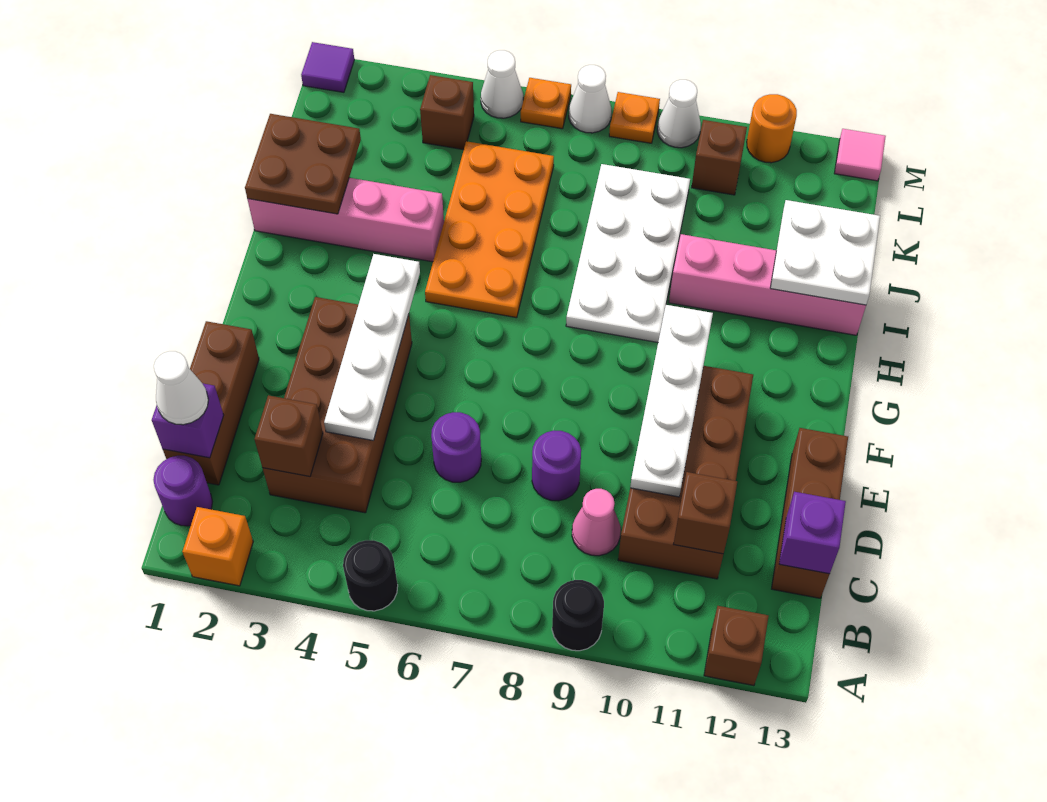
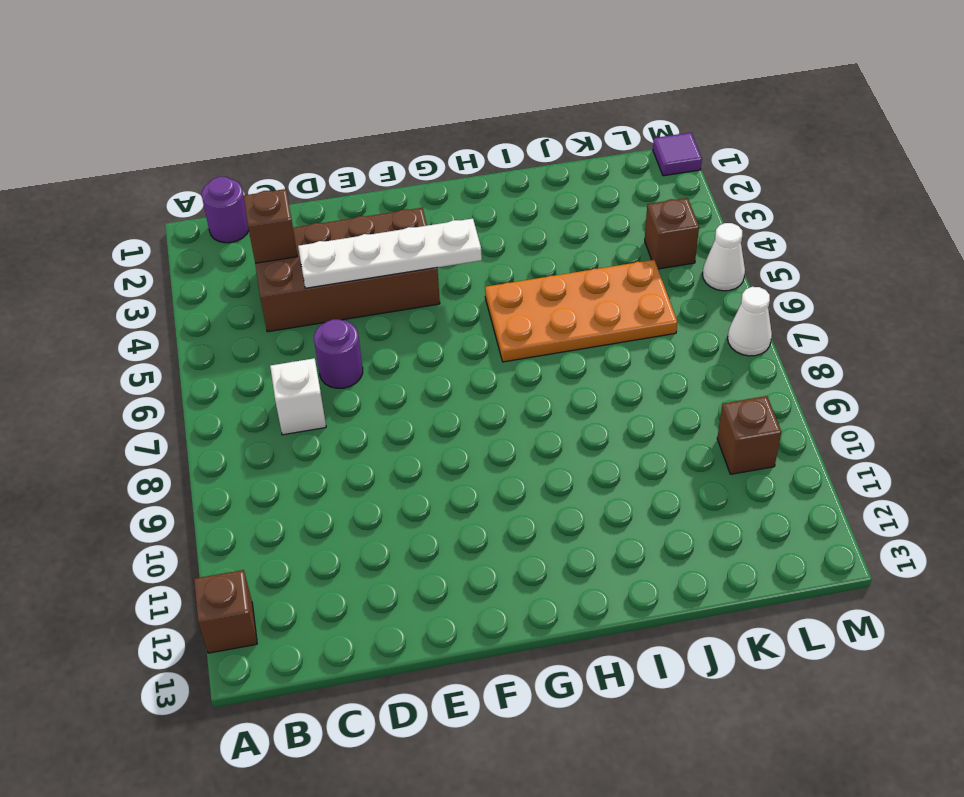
white brick C7 level 1 -> none
none -> orange brick A2 level 1
none -> black round brick A5 level 1
none -> black round brick A9 level 1
none -> brown brick C1:E1 level 1

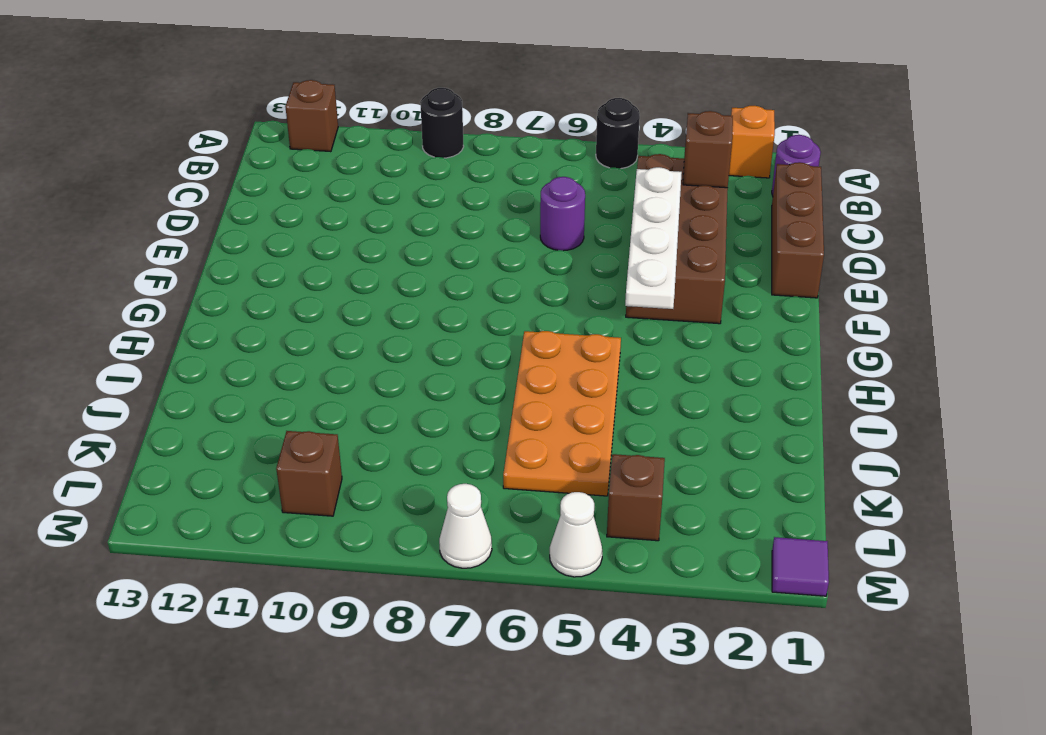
none -> pink cone C9 level 1
none -> brown brick C10:F11 level 1
none -> brown brick C13:E13 level 1
none -> purple round brick D8 level 1

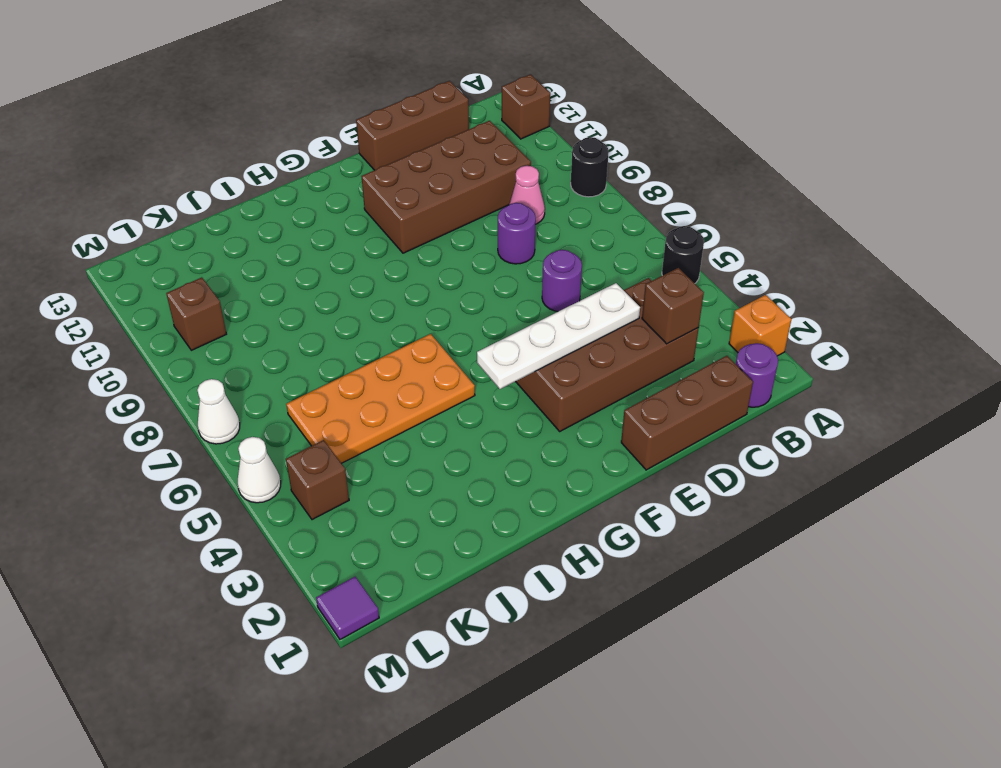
none -> white plate H8:K9 level 1
none -> pink brick I1:I4 level 1
none -> pink brick I10:I13 level 1
none -> orange plate M6 level 1

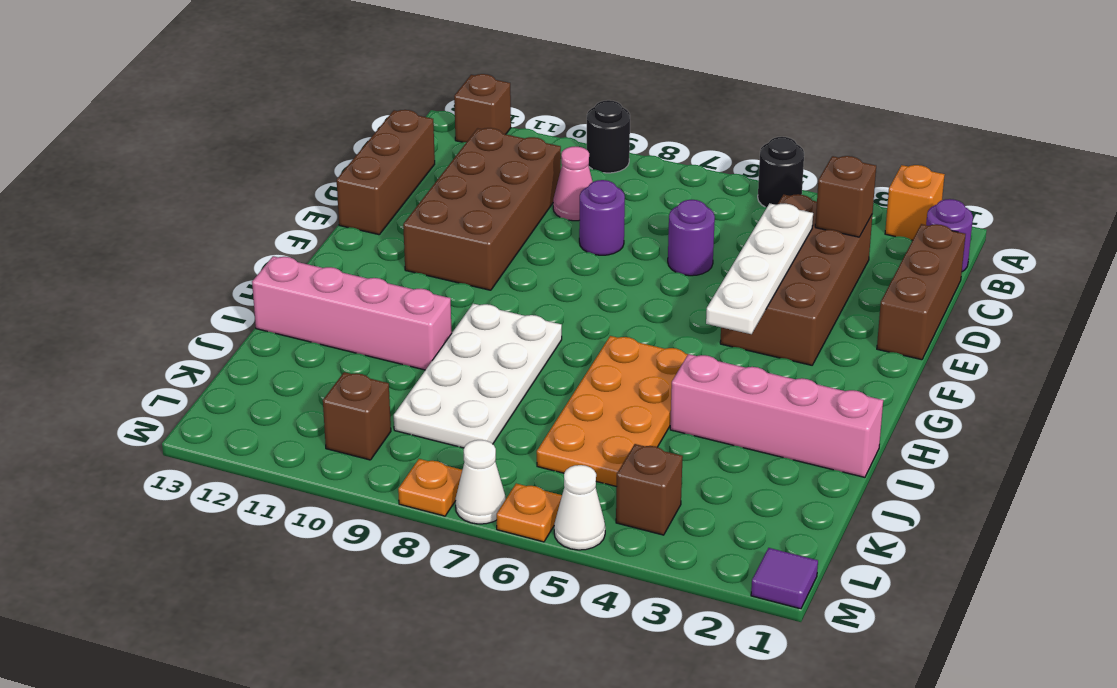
none -> white cone M9 level 1
none -> orange round brick M11 level 1
none -> pink tile M13 level 1
none -> purple brick C1 level 2

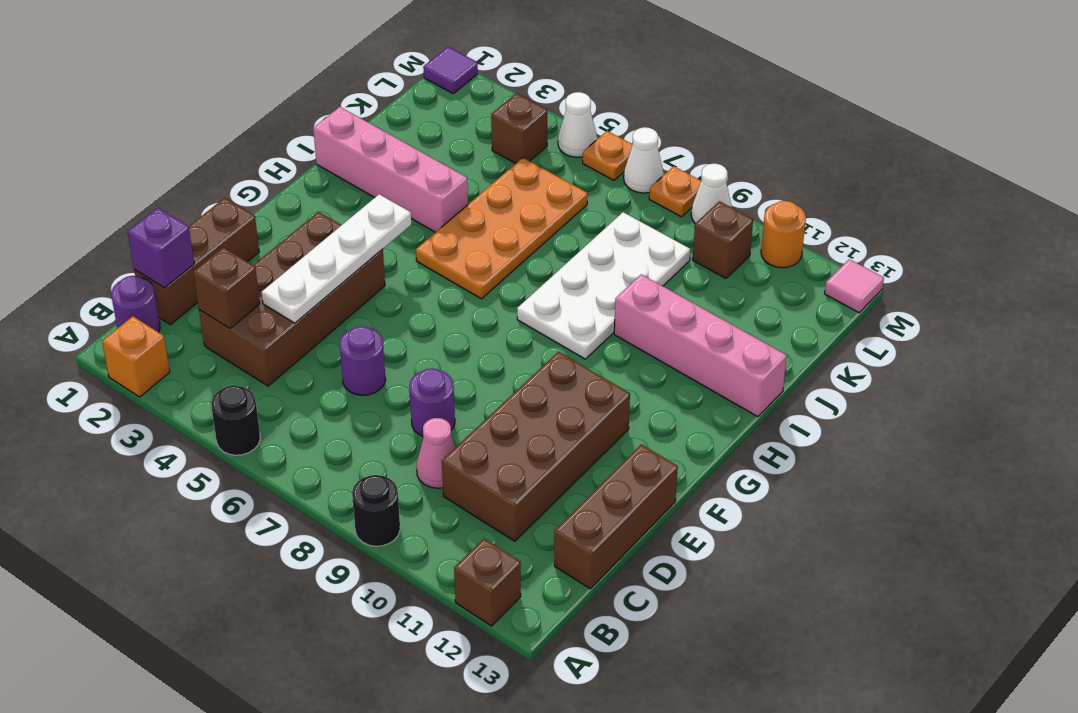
none -> brown brick C11 level 2
none -> purple brick C13 level 2
none -> white plate D10:G10 level 2
none -> brown plate I1:J2 level 2

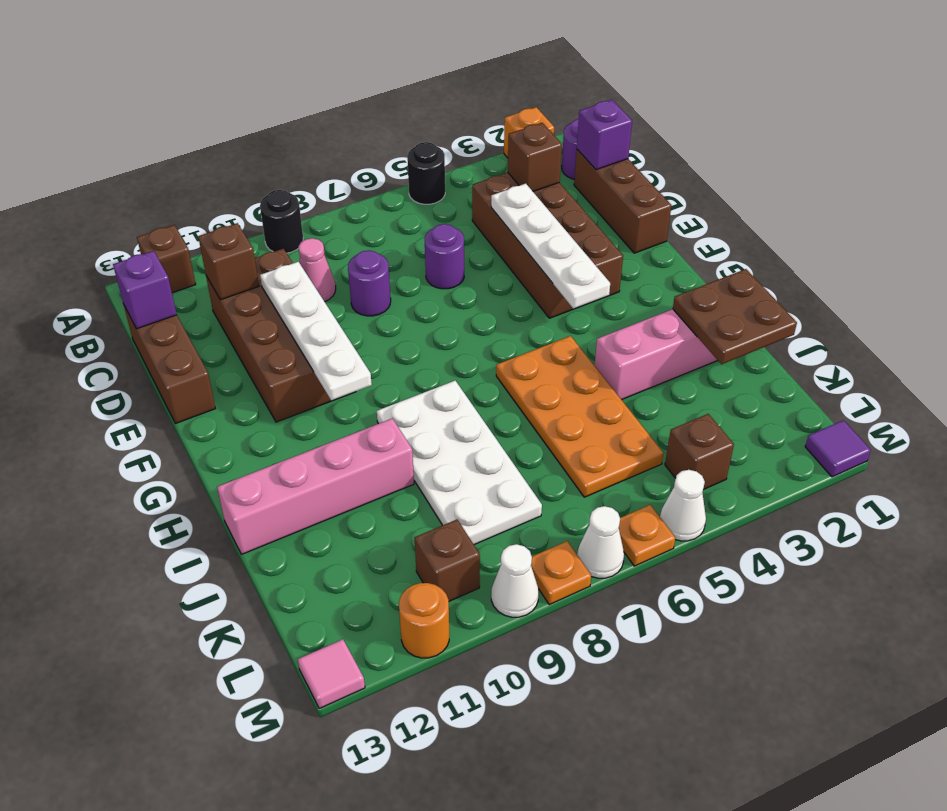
none -> white plate I12:J13 level 2
none -> white cone C1 level 3

